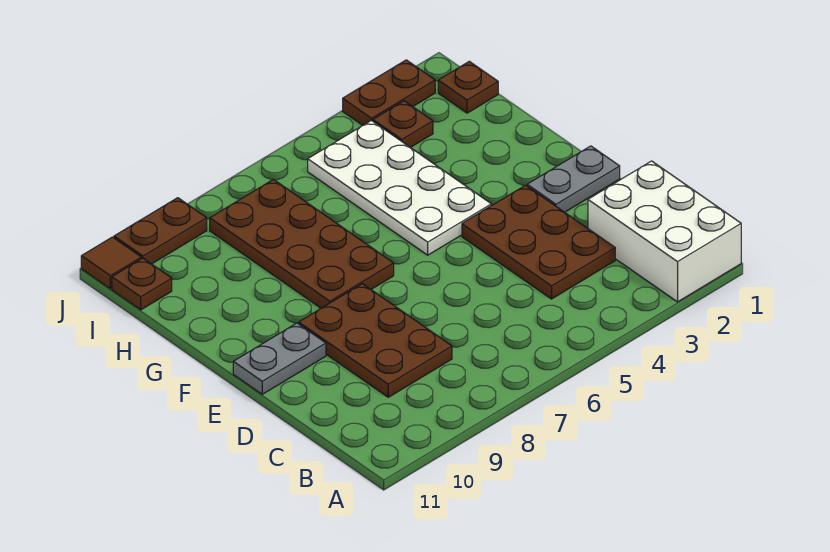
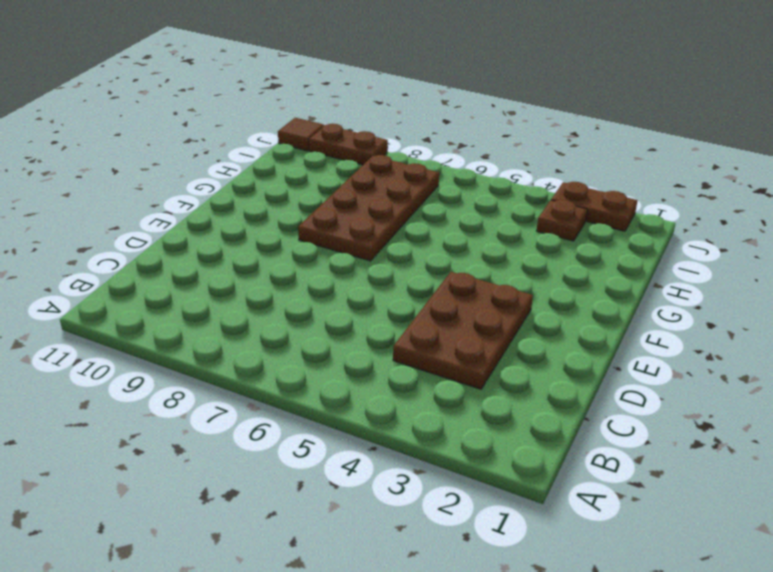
none -> white brick A1:C2 level 1
none -> brown plate C8:E9 level 1
none -> grey plate E1:E2 level 1

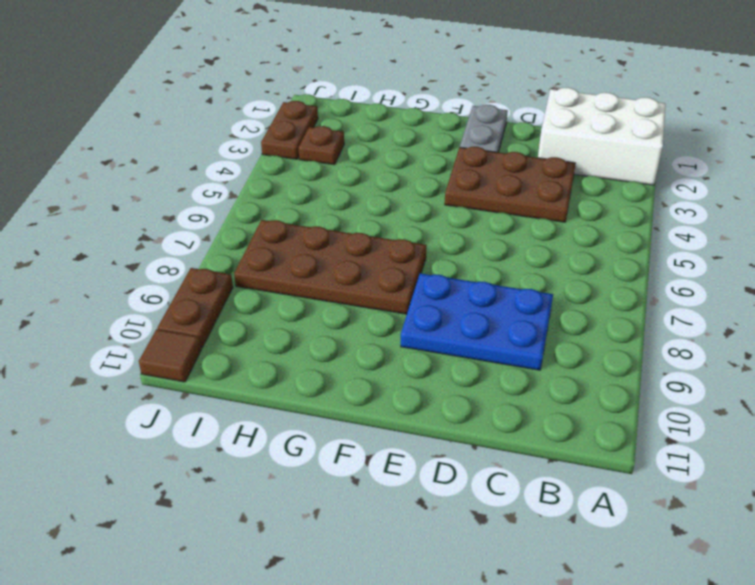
blue plate C8:E9 level 1 -> brown plate C8:E9 level 1
none -> grey plate E10:E11 level 1
none -> white plate F4:I5 level 1
none -> brown plate I1 level 1

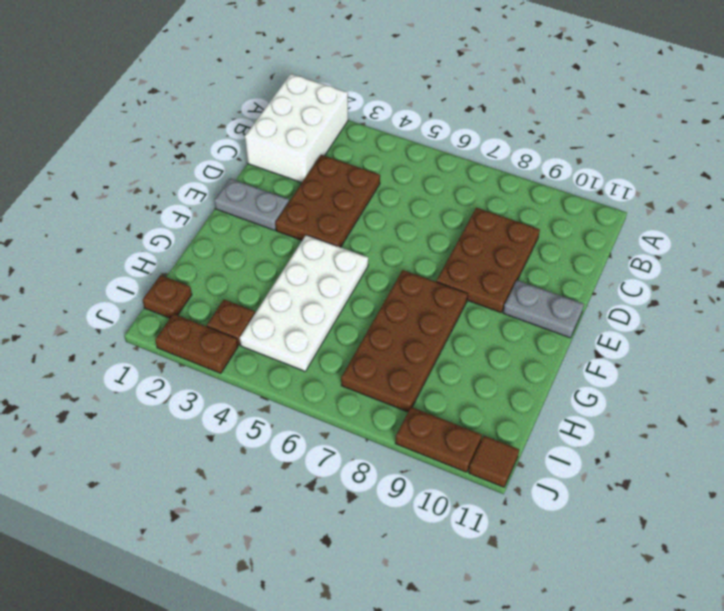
none -> brown plate I11 level 1

